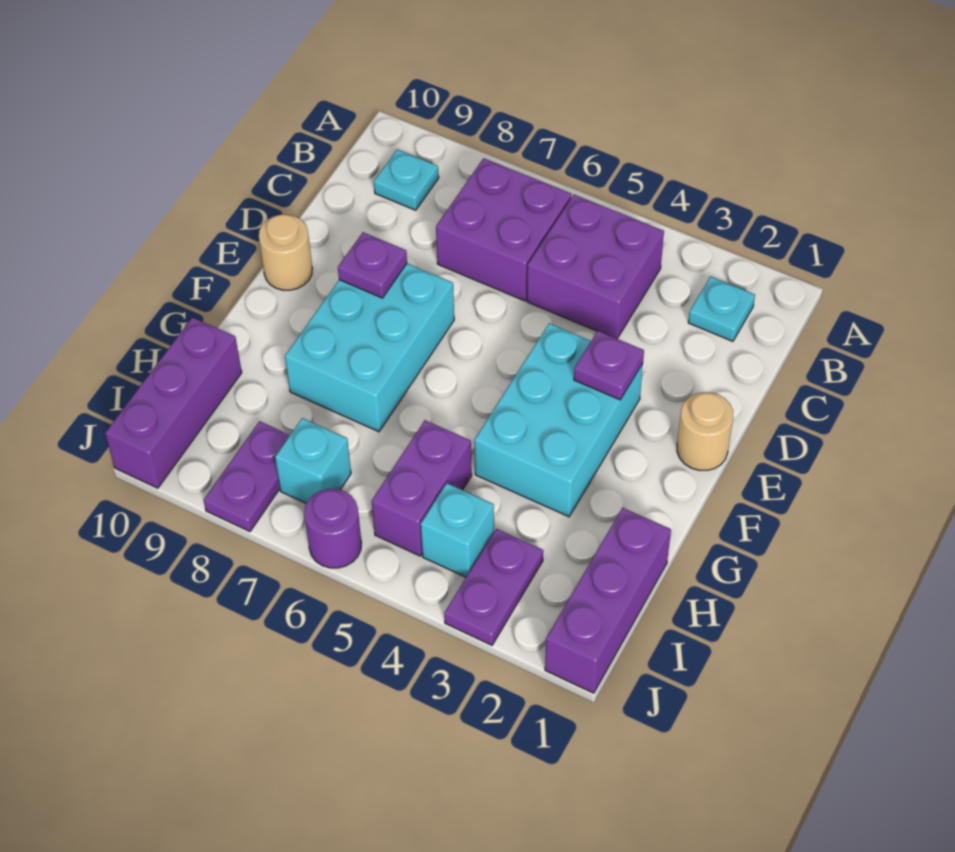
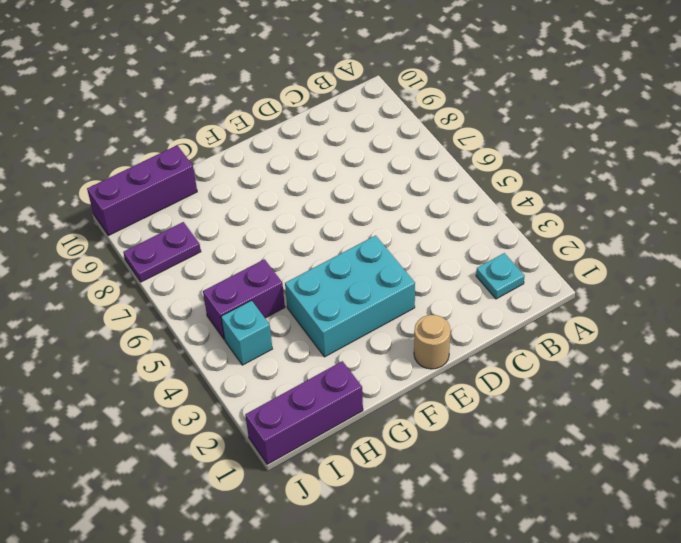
none -> purple brick B4:C5 level 1
none -> purple brick B6:C7 level 1
none -> cyan plate B9 level 1

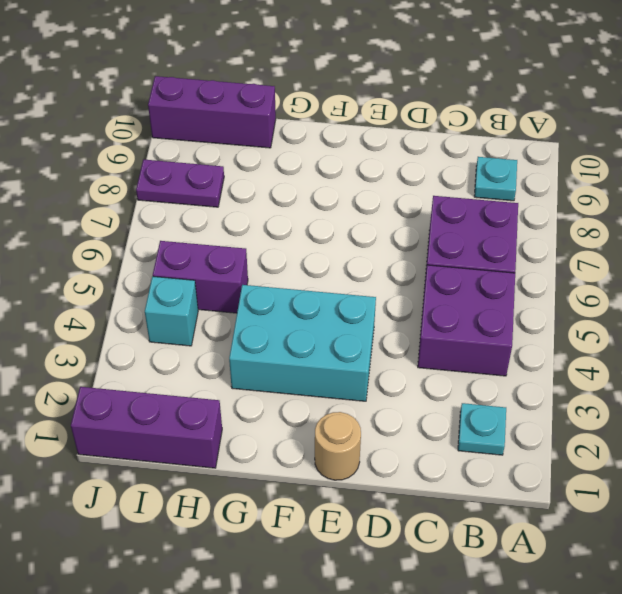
none -> cyan brick E7:G8 level 1
none -> tan round brick E10 level 1
none -> purple plate I3:J3 level 1

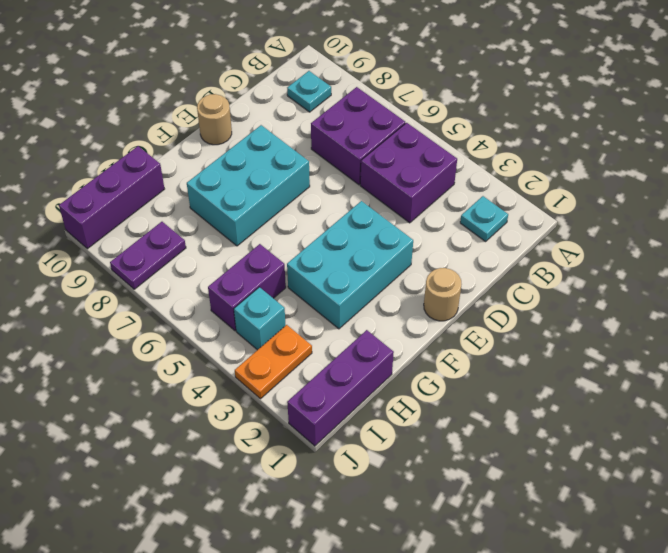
orange plate I3:J3 level 1 -> purple plate I3:J3 level 1
none -> cyan brick I7 level 1
none -> purple round brick J6 level 1
none -> purple plate E3 level 2

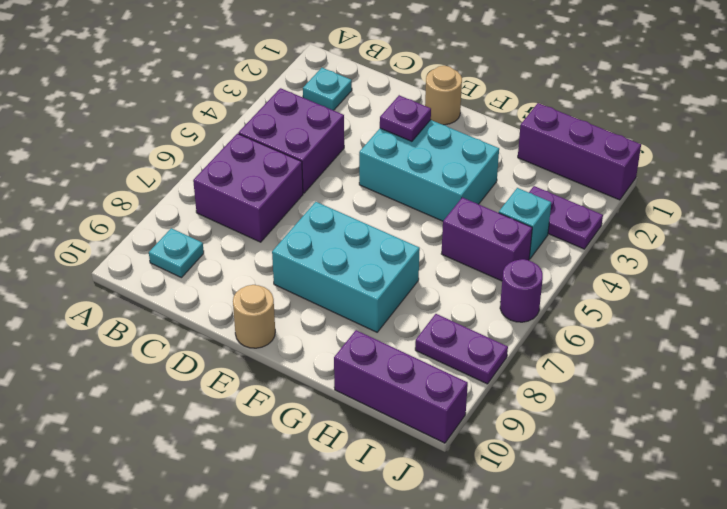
none -> cyan brick I7 level 1
none -> purple plate E8 level 2

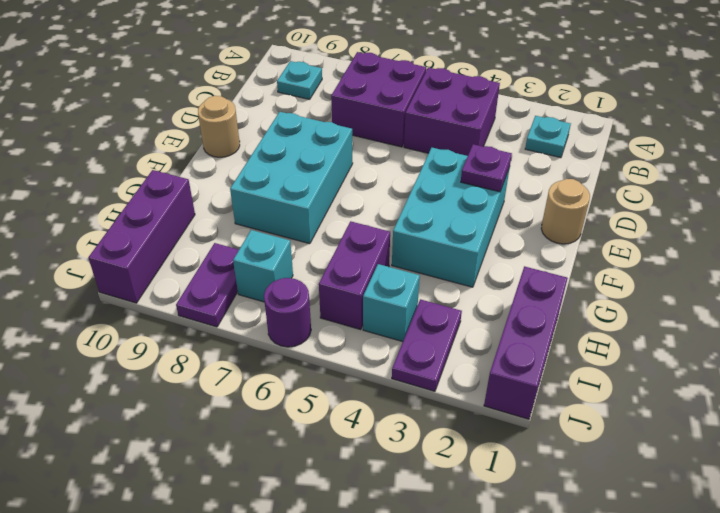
none -> purple plate E8 level 2

